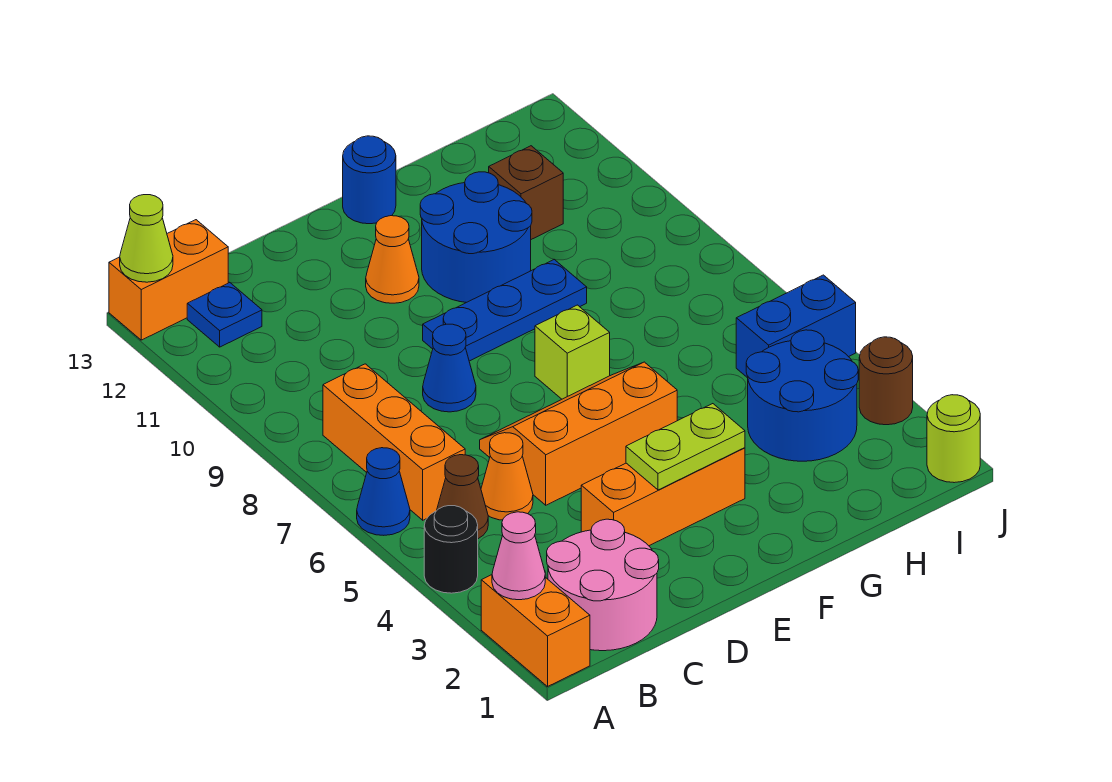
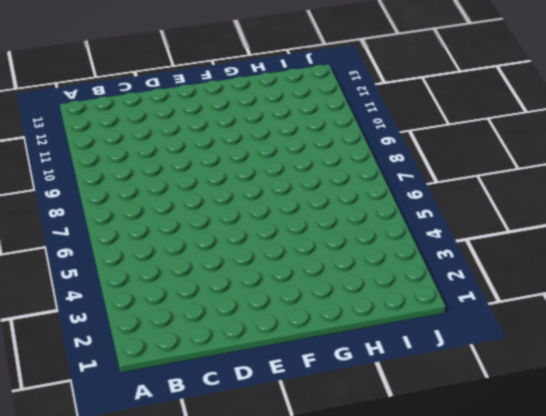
none -> orange brick A1:A2 level 1
none -> black round brick A4 level 1
none -> blue cone A6 level 1

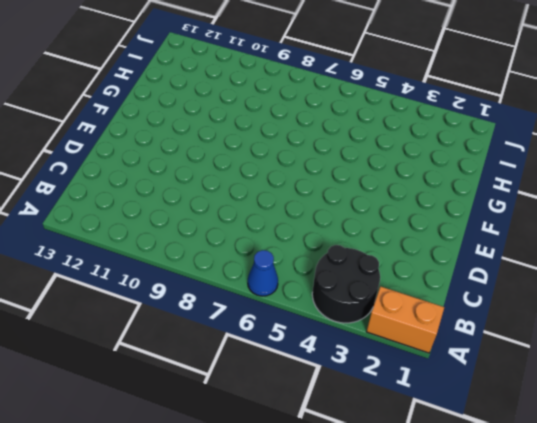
black round brick A3:B4 level 1 -> black round brick A4 level 1
none -> orange brick A13:B13 level 1
none -> pink round brick B1:C2 level 1
none -> brown cone B5 level 1

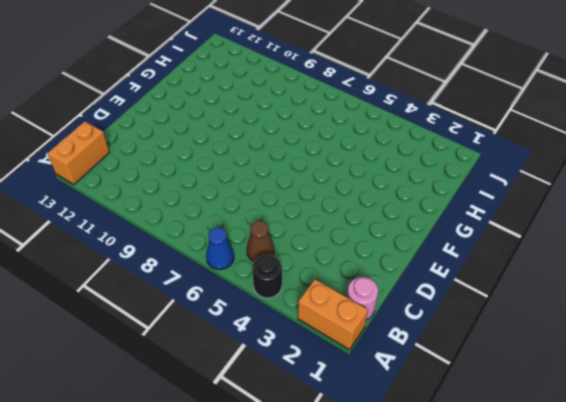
pink round brick B1 level 1 -> pink round brick B1:C2 level 1
none -> orange brick B6:B8 level 1
none -> blue plate B12 level 1
none -> orange cone C5 level 1

